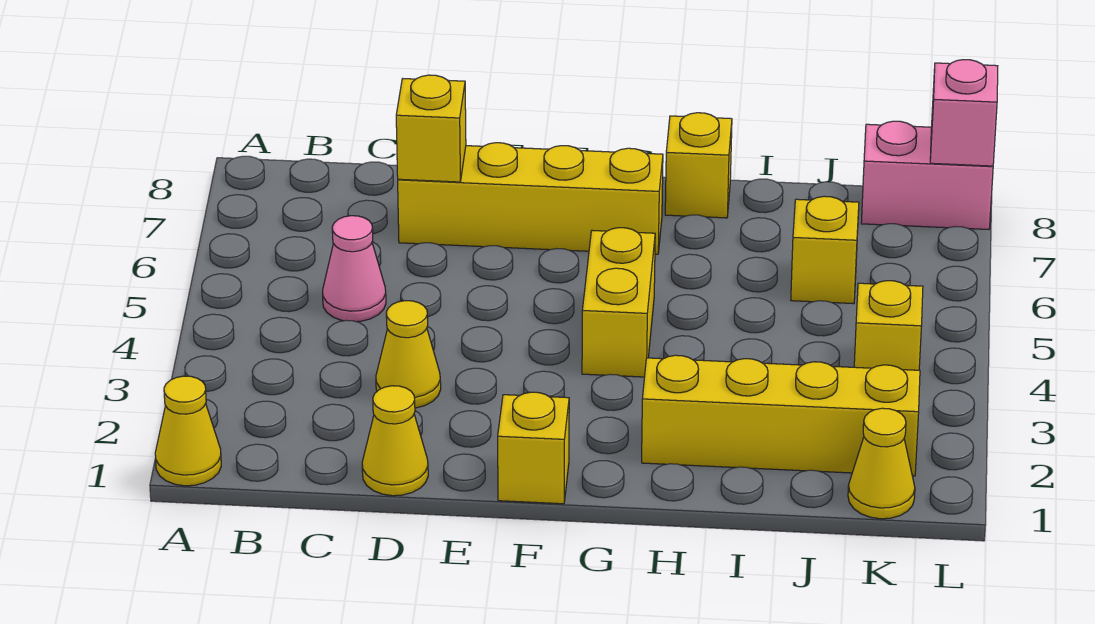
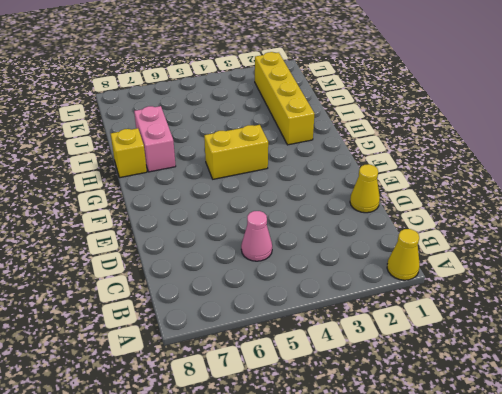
pink brick H7:I7 level 1 -> pink brick K8:L8 level 1
none -> yellow cone D3 level 1
none -> yellow brick D7:G7 level 1
none -> yellow brick F1 level 1

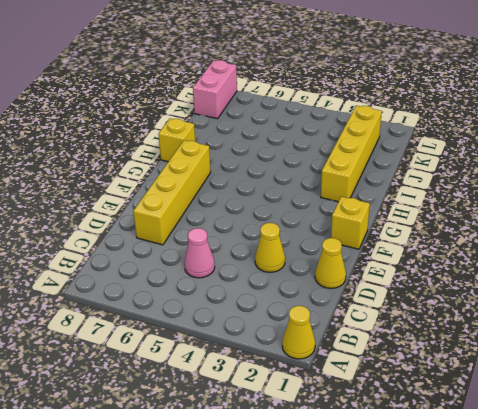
none -> yellow brick G4:G5 level 1
none -> yellow brick J6 level 1
none -> yellow cone K1 level 1

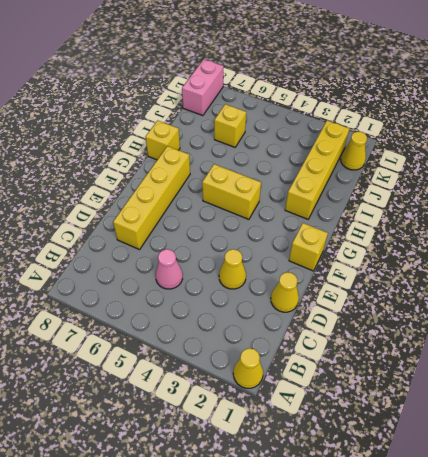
none -> yellow brick K4 level 1
none -> yellow brick D7 level 2
none -> pink brick L8 level 2

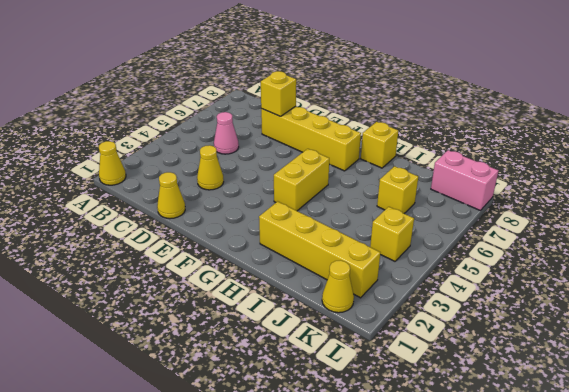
none -> yellow brick F1 level 1
none -> pink brick L8 level 2

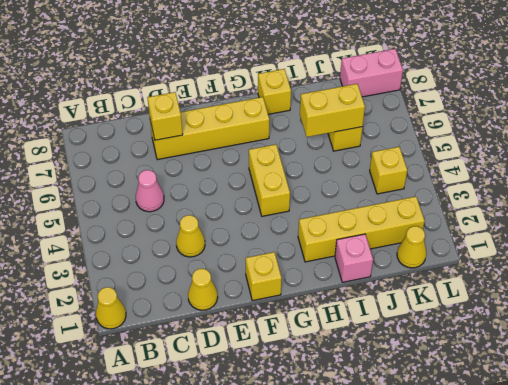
pink brick I1 level 1 -> pink brick L8 level 2
yellow brick I6:J6 level 2 -> none

